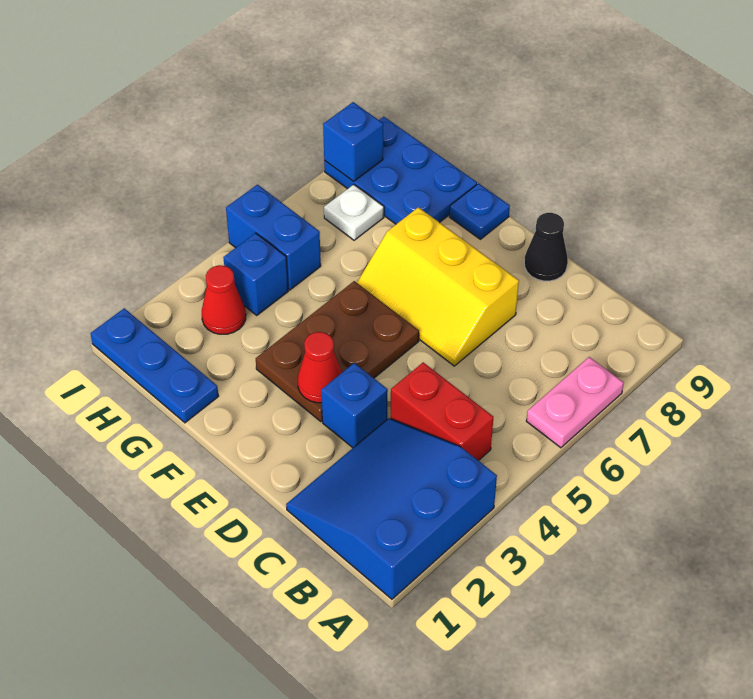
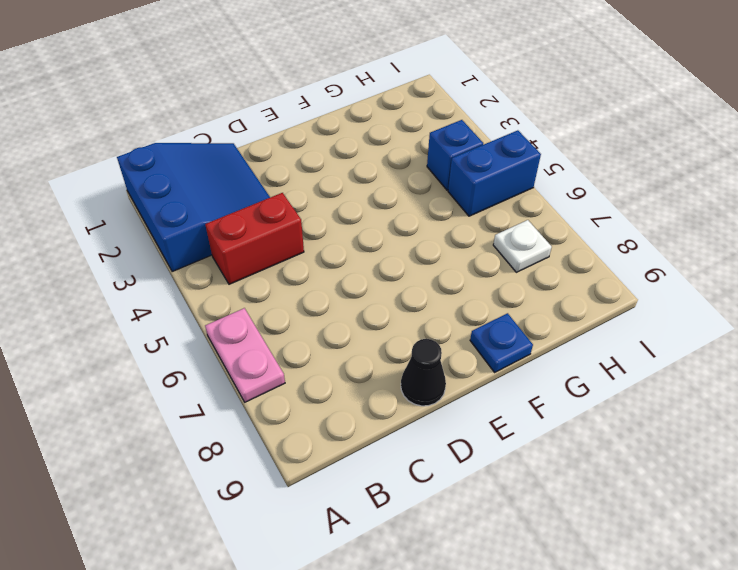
none -> blue brick D3 level 1
none -> yellow slope D6:F7 level 1 top 7
none -> brown plate E3:F5 level 1

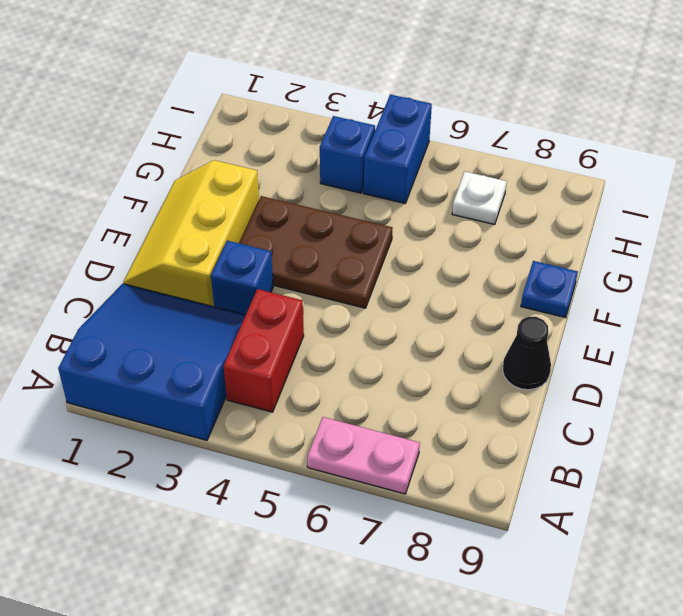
yellow slope D1:F2 level 1 top 2 -> yellow slope D6:F7 level 1 top 7
none -> blue plate G1:I1 level 1
none -> blue plate G8:I9 level 1
none -> red cone H3 level 1

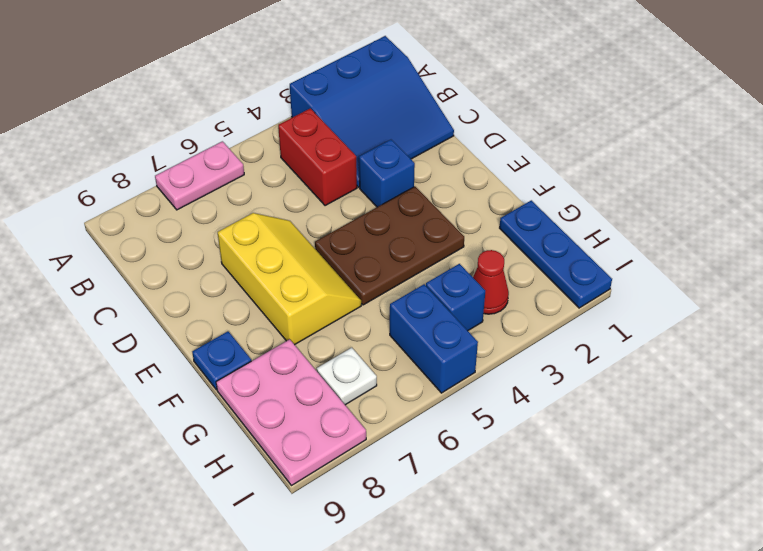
pink plate G8:I9 level 1 -> blue plate G8:I9 level 1
none -> black cone D9 level 1
none -> red cone E3 level 2
none -> blue brick I8 level 2

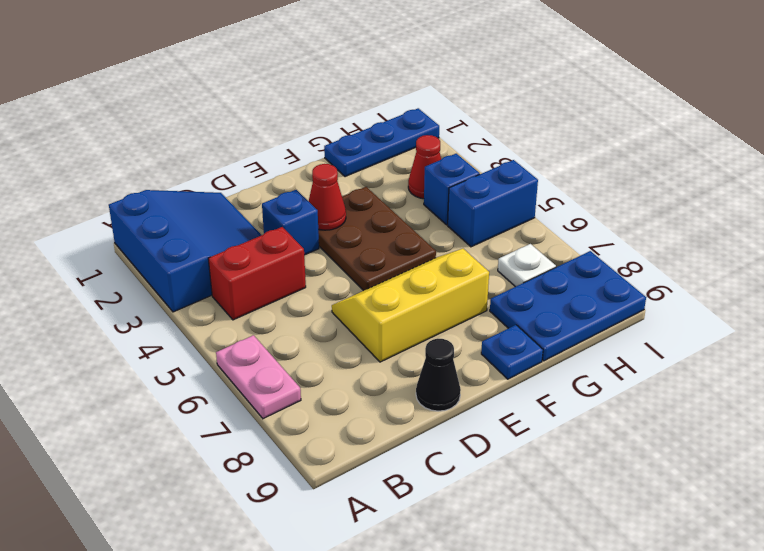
none -> blue brick I8 level 2

